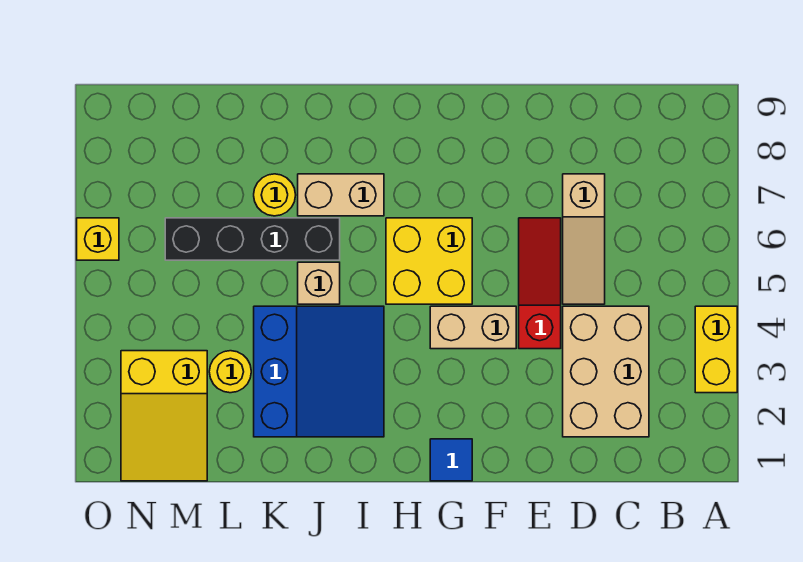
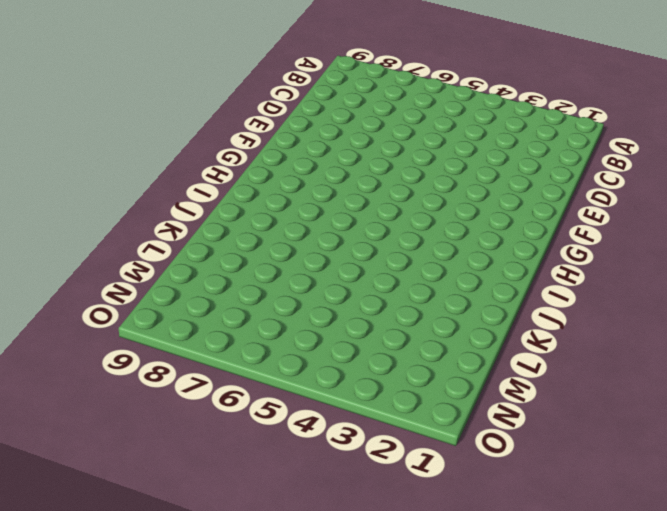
none -> yellow brick A3:A4 level 1
none -> tan brick C2:D4 level 1
none -> tan slope D5:D7 level 1 top 7

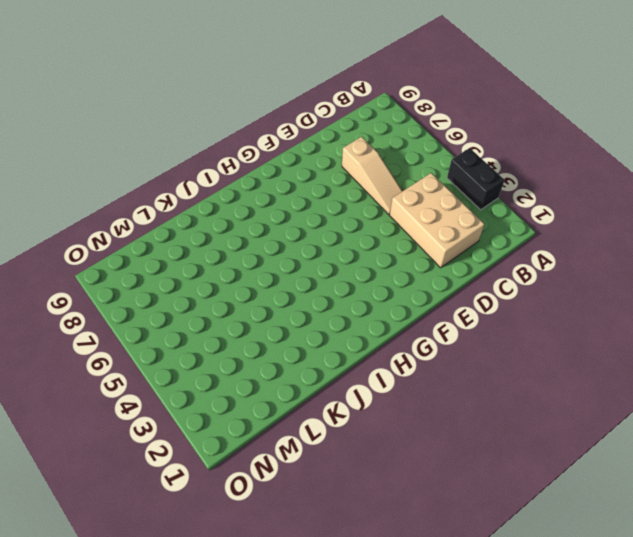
black brick A3:A4 level 1 -> yellow brick A3:A4 level 1
none -> red slope E4:E6 level 1 top 4
none -> tan brick F4:G4 level 1
none -> blue tile G1 level 1

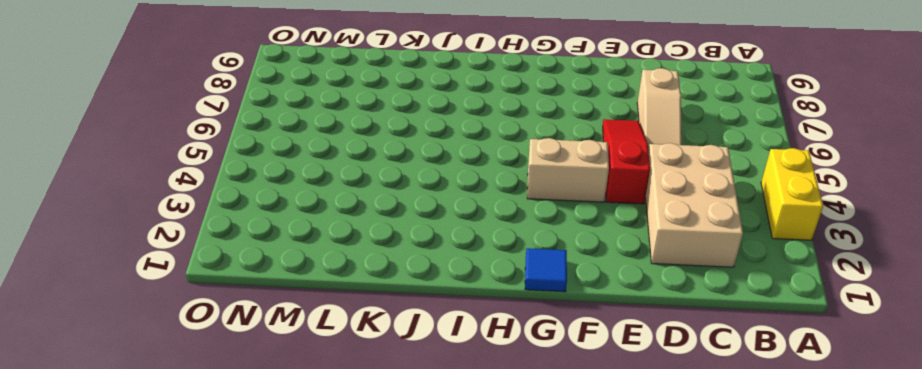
none -> yellow brick G5:H6 level 1
none -> blue slope I2:K4 level 1 top K
none -> tan brick I7:J7 level 1

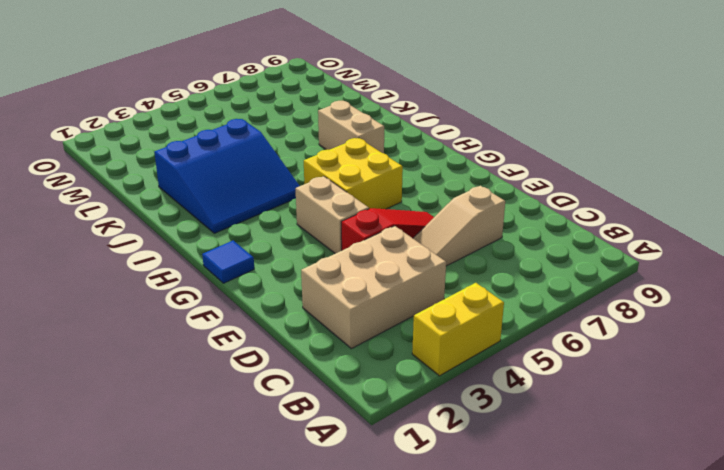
none -> tan brick J5 level 1
none -> black brick J6:M6 level 1
none -> yellow round brick K7 level 1

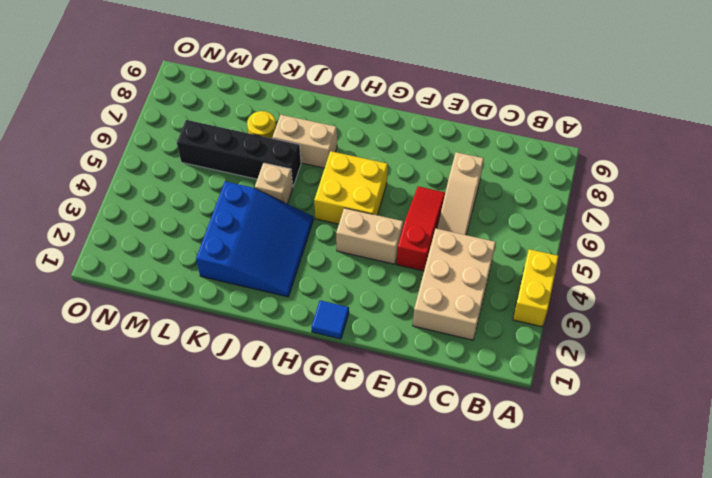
none -> yellow round brick L3 level 1
none -> yellow slope M1:N3 level 1 top 3
none -> yellow brick O6 level 1

